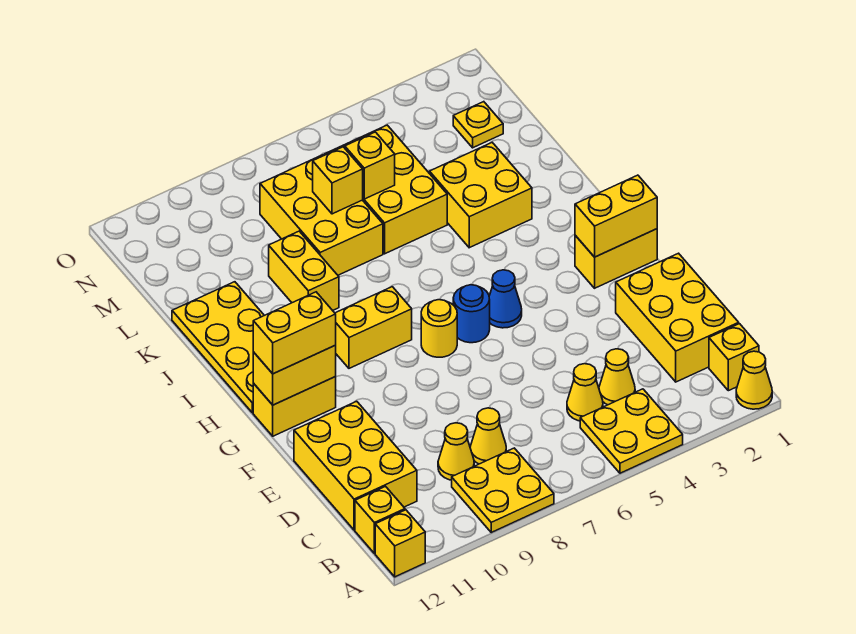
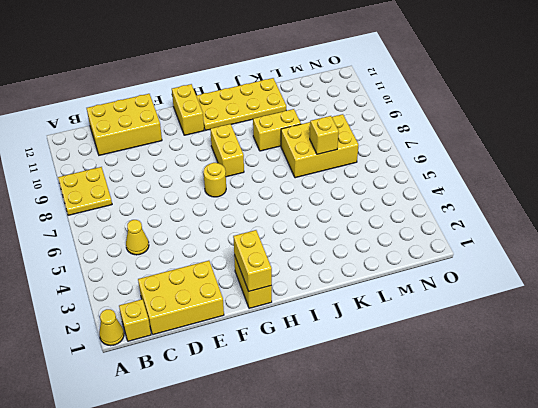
none -> yellow plate A4:B5 level 1
none -> yellow brick A12 level 1
none -> yellow brick B12 level 1

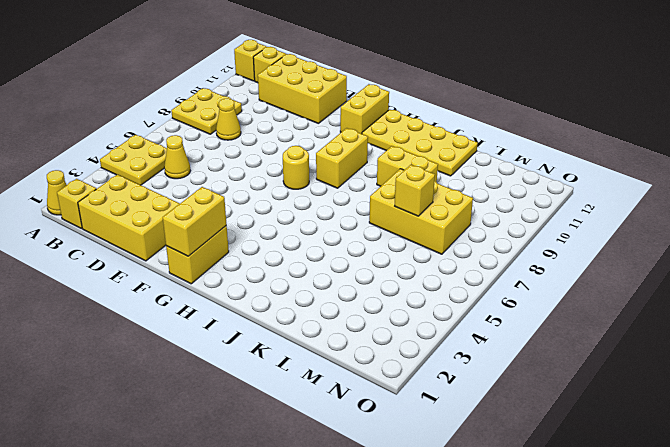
none -> yellow cone C4 level 1
none -> yellow cone C9 level 1
none -> blue cone G5 level 1

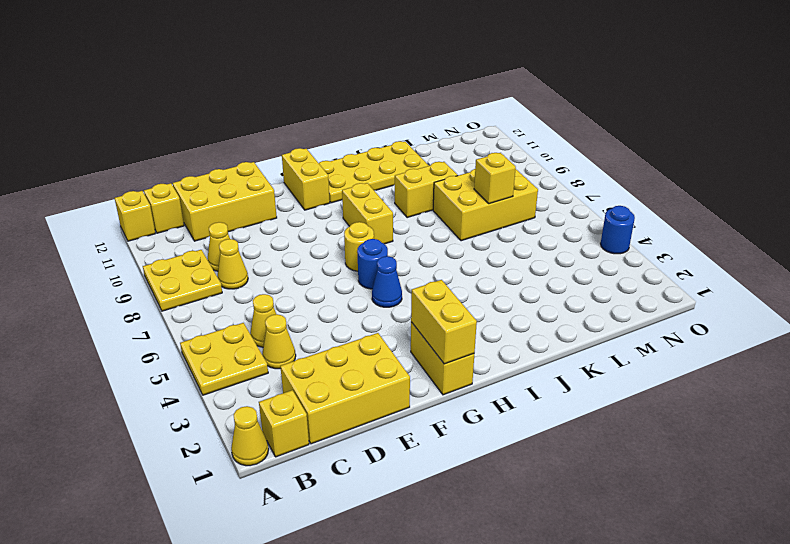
blue round brick O4 level 1 -> none
none -> yellow brick J3:K4 level 1
none -> yellow brick K5:M6 level 1
none -> yellow plate M2 level 1

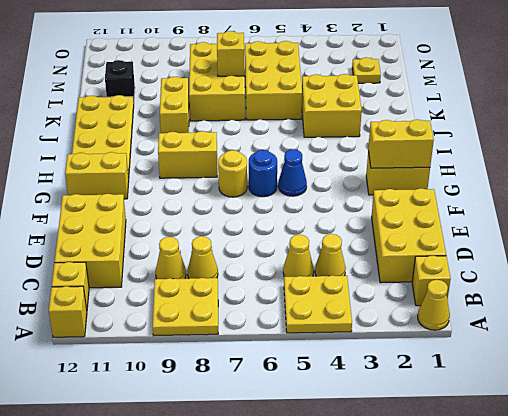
black brick L11 level 1 -> none
none -> yellow brick G11:G12 level 2
none -> yellow brick L6 level 2
none -> yellow brick G11:G12 level 3

